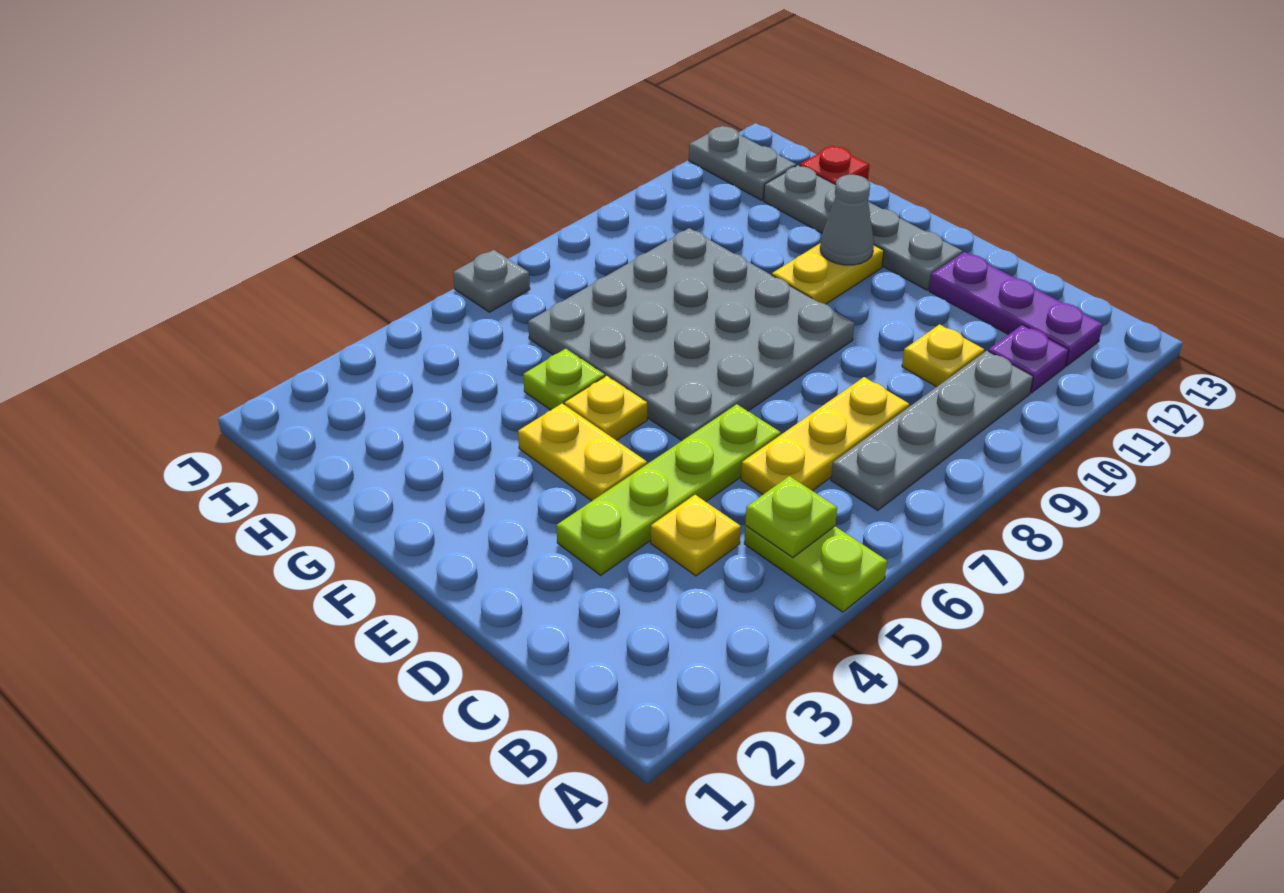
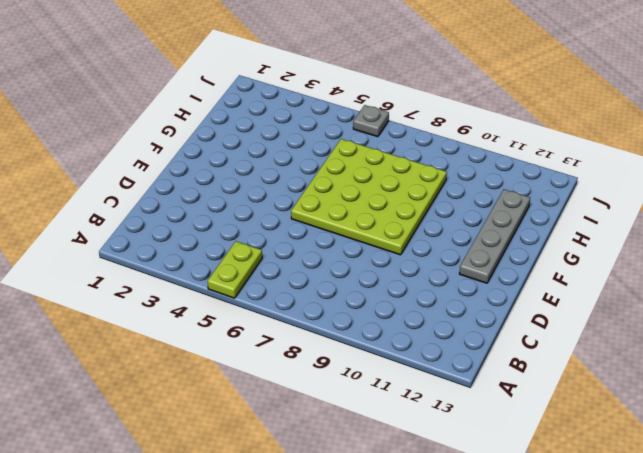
lime plate E6:H9 level 1 -> grey plate E6:H9 level 1
none -> grey plate B7:B10 level 1
none -> purple plate B11 level 1
none -> purple plate B12:D12 level 1

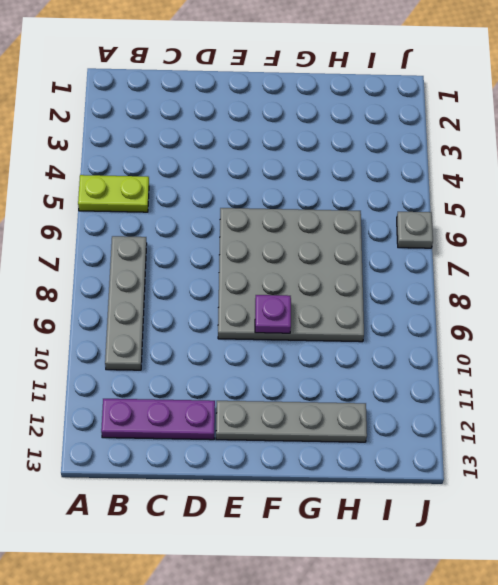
purple plate F9 level 2 -> purple plate B11 level 1
none -> yellow plate C4 level 1
none -> yellow plate C6:C8 level 1
none -> yellow plate C10 level 1

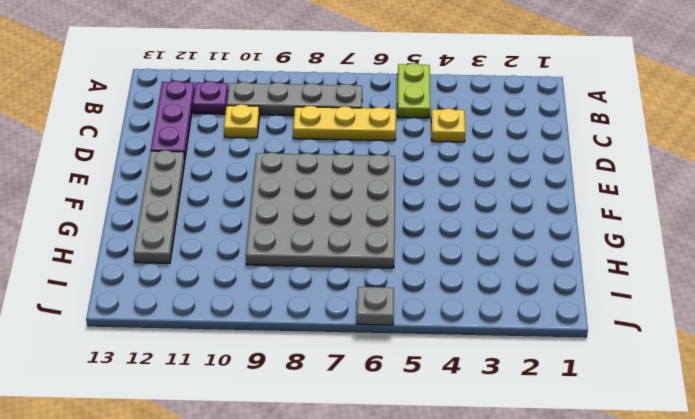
none -> lime plate D3:D6 level 1
none -> yellow plate E4:F4 level 1
none -> yellow plate F5 level 1

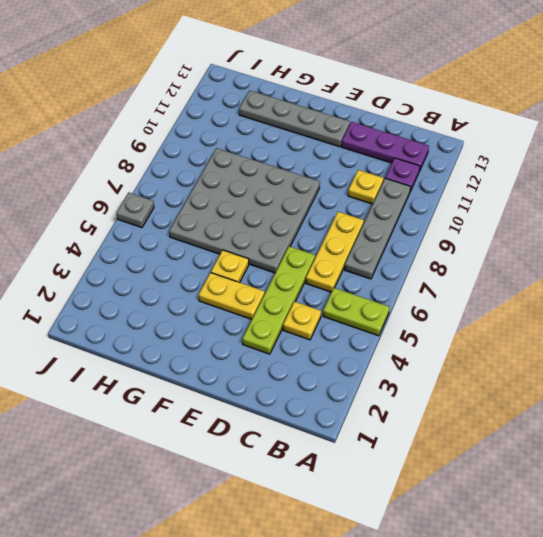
none -> yellow plate F10:F11 level 1
none -> lime plate G5 level 1
none -> red plate H13 level 1

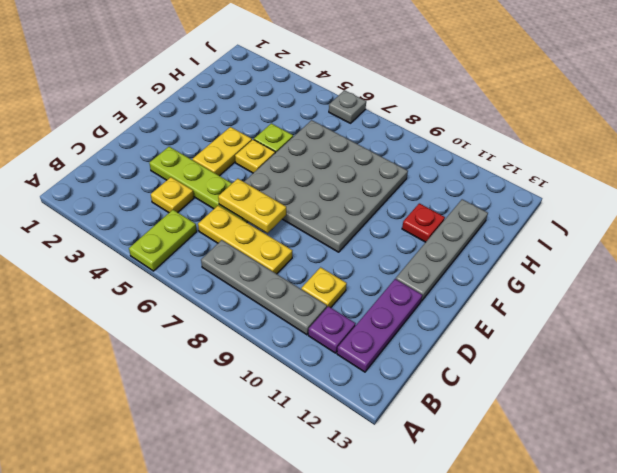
yellow plate D6:D7 level 2 -> yellow plate F10:F11 level 1
red plate G11 level 1 -> red plate H13 level 1
none -> grey plate I12:J12 level 1
none -> lime plate B5 level 2
none -> grey cone F11 level 2

